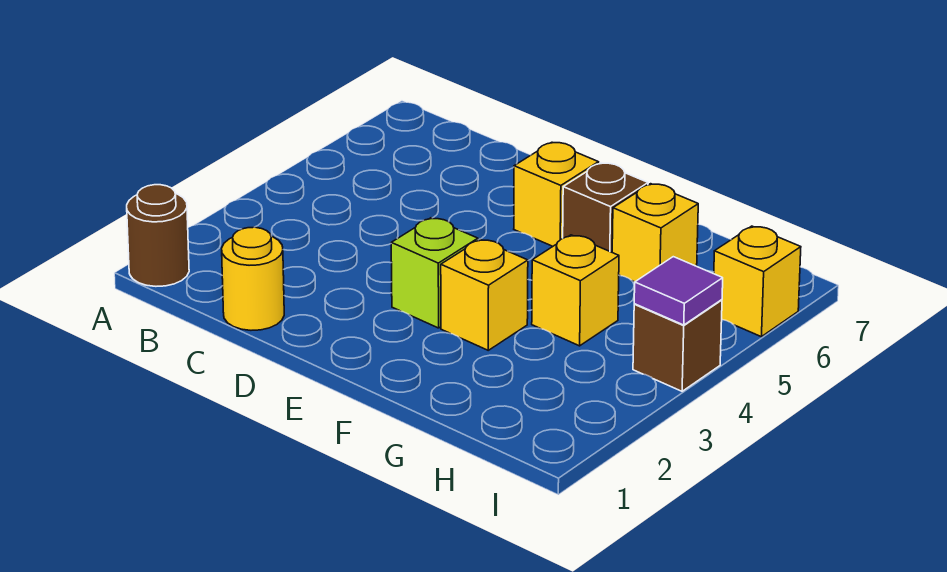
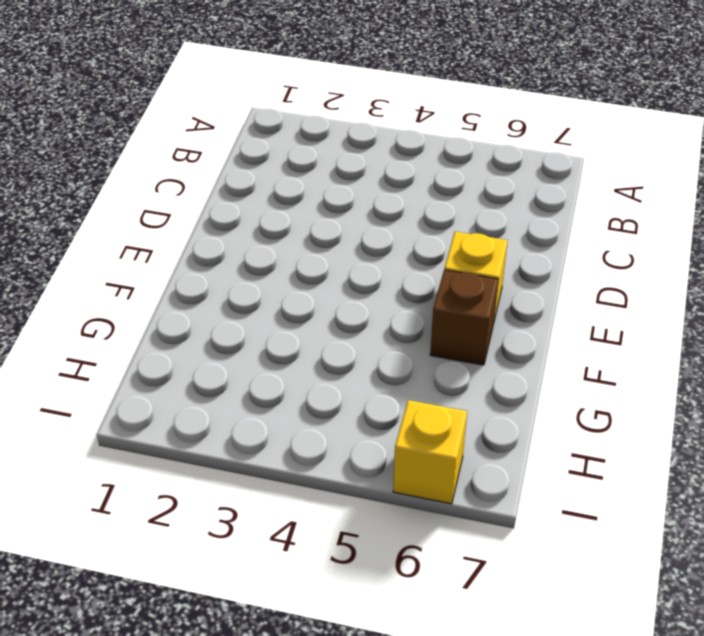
none -> brown round brick A1 level 1
none -> yellow round brick C1 level 1

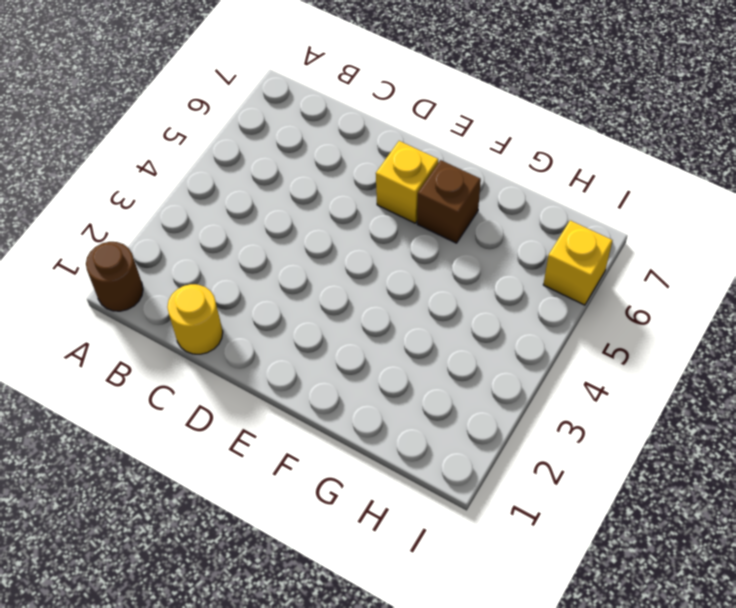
none -> lime brick E3 level 1
none -> yellow brick F3 level 1

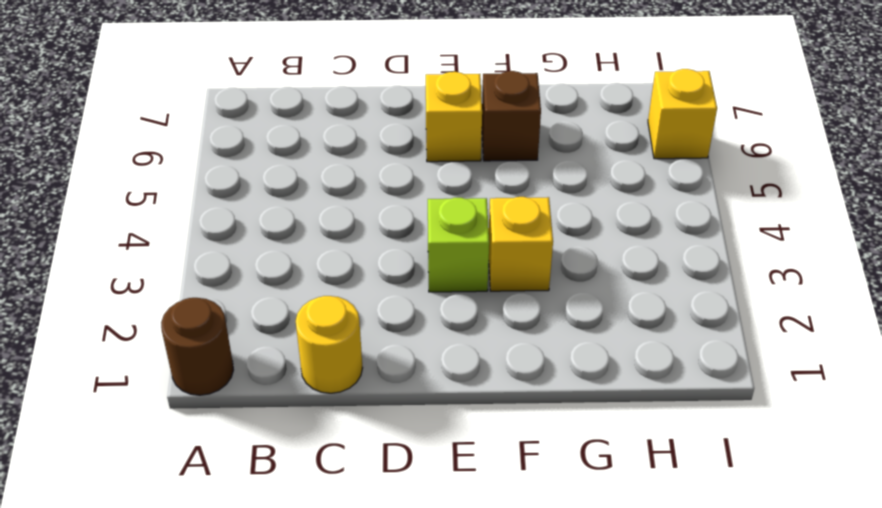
none -> yellow brick G4 level 1
none -> yellow brick G6 level 1

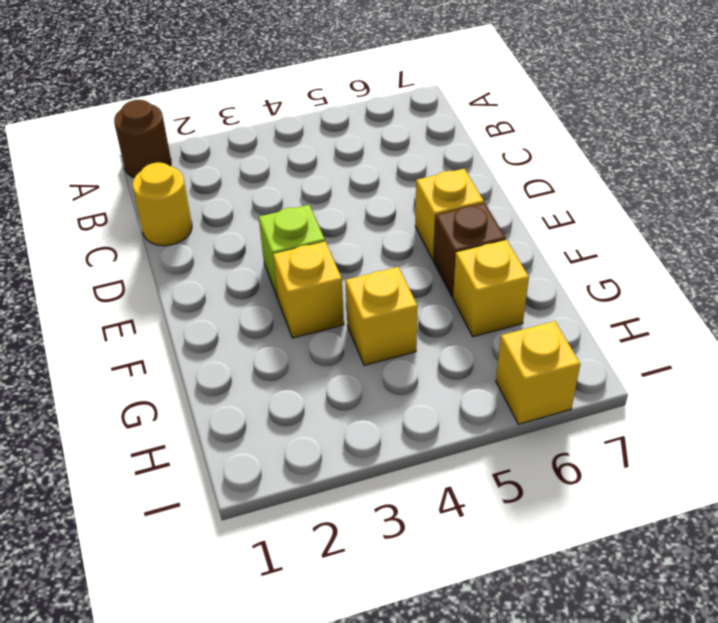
none -> brown brick I4 level 1
none -> purple tile I4 level 2

